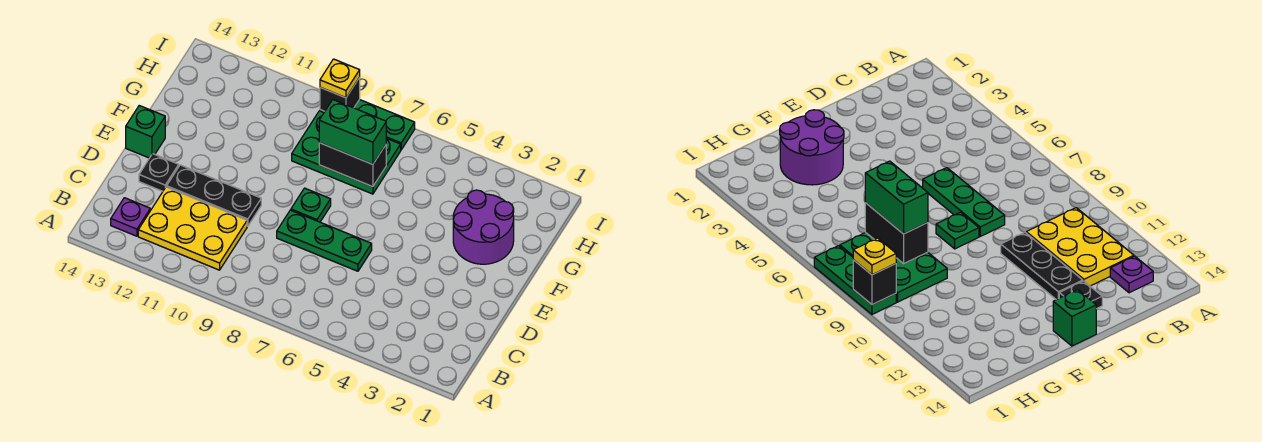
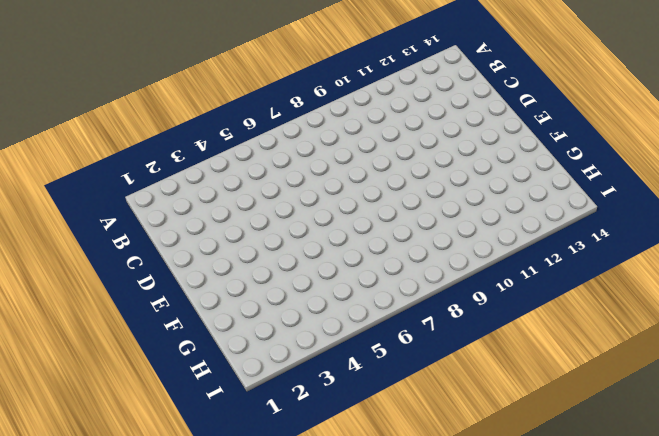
none -> yellow plate B10:C12 level 1
none -> purple plate B13 level 1
none -> green plate D6:D8 level 1

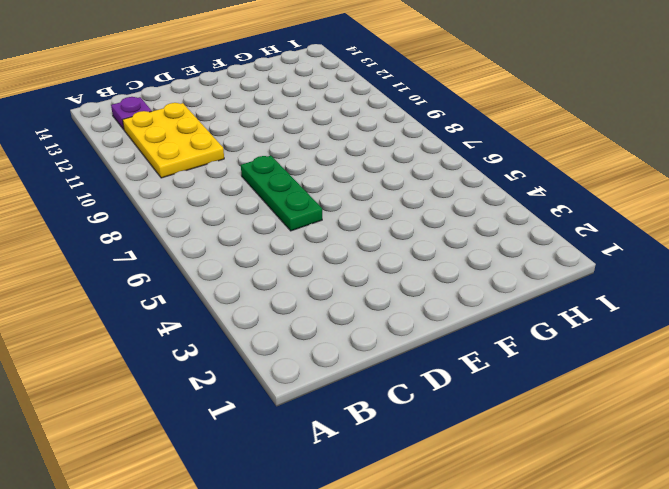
none -> black plate D10:D12 level 1
none -> black plate D13 level 1
none -> green plate E8 level 1

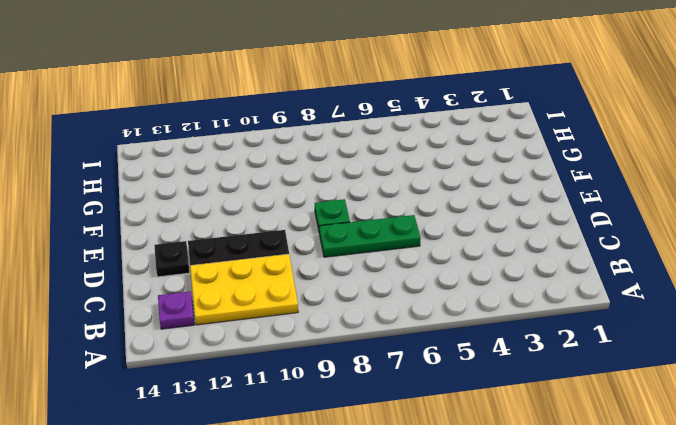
none -> green brick E14 level 1
none -> purple round brick F2:G3 level 1
none -> green plate G7:H9 level 1

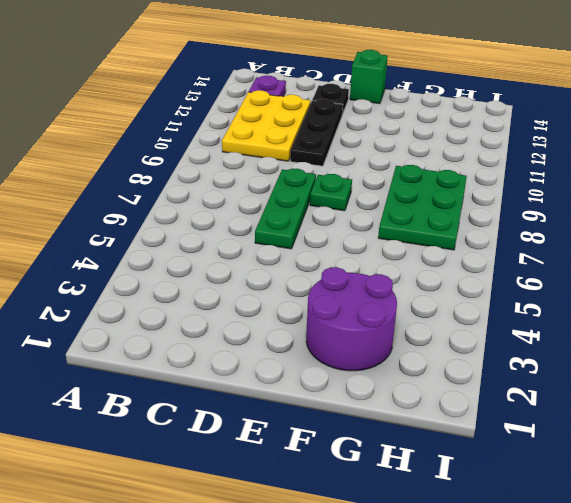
none -> green plate I7:I9 level 1
none -> black brick G7:G8 level 2
none -> black brick I9 level 2

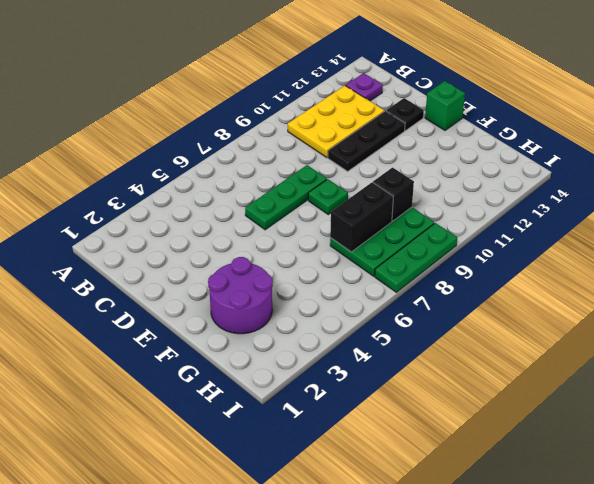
black brick G9 level 2 -> black brick I9 level 2
none -> green brick G7:G8 level 3
none -> yellow plate I9 level 3

